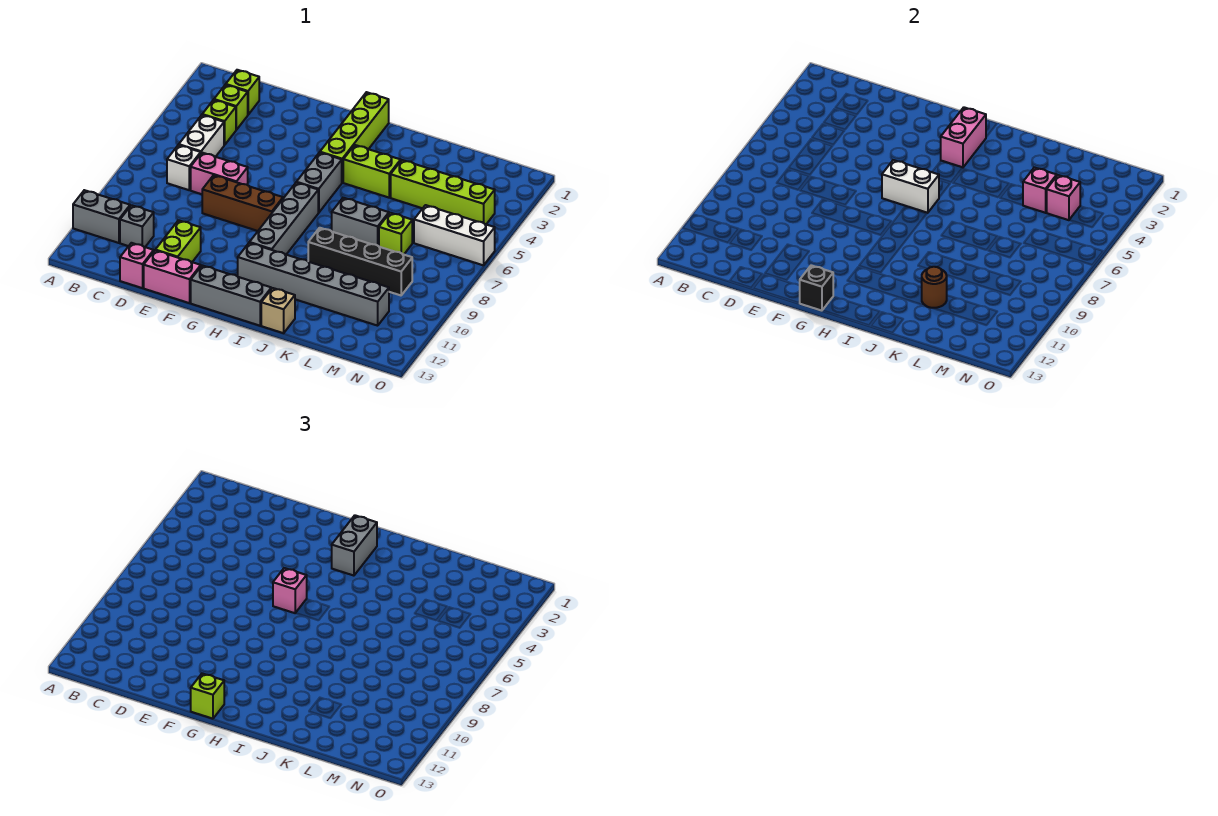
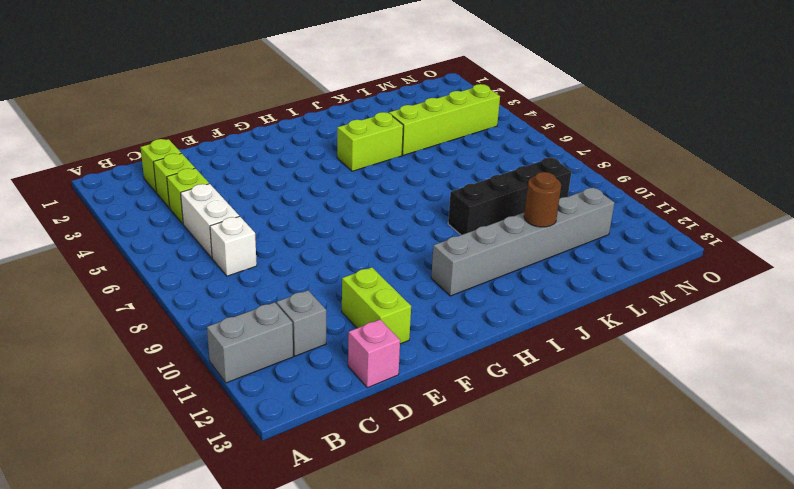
none -> pink brick D7:E7 level 1
none -> brown brick E8:G8 level 1
none -> pink brick E13:F13 level 1
none -> grey brick G13:I13 level 1

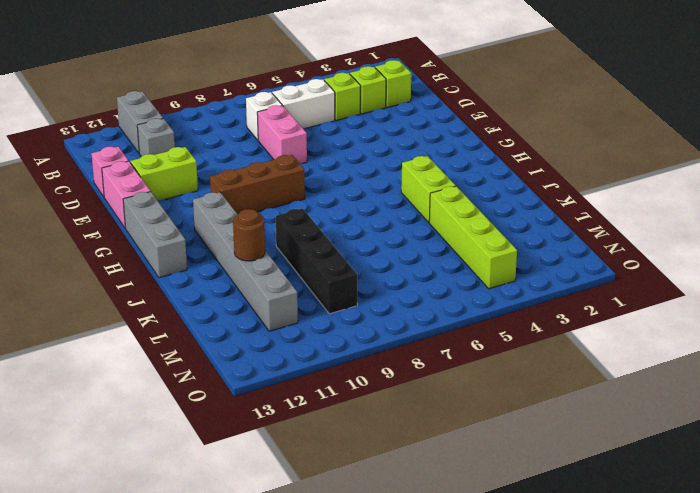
brown brick G8:G10 level 1 -> brown brick E8:G8 level 1
none -> lime brick H1:H4 level 1
none -> grey brick H5:H6 level 1
none -> grey brick H7:H10 level 1
none -> grey brick J7:K7 level 1

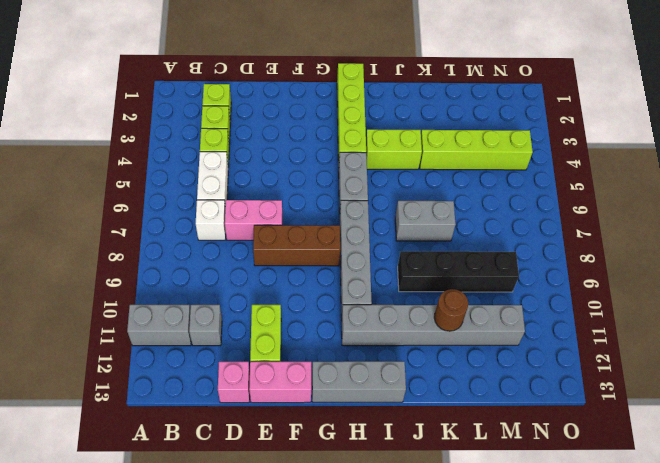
none -> tan brick J13 level 1
none -> lime brick L7 level 1
none -> white brick M6:O6 level 1
none -> white brick G6:H6 level 2

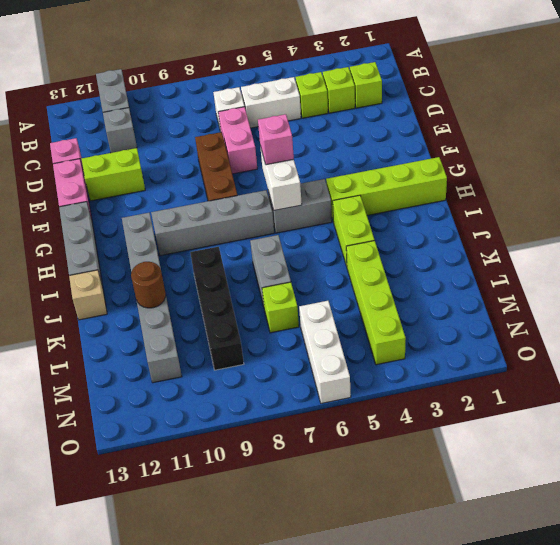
none -> black brick G13 level 2
none -> pink brick H2:H3 level 2
none -> pink brick L4 level 2
none -> pink brick M4 level 2

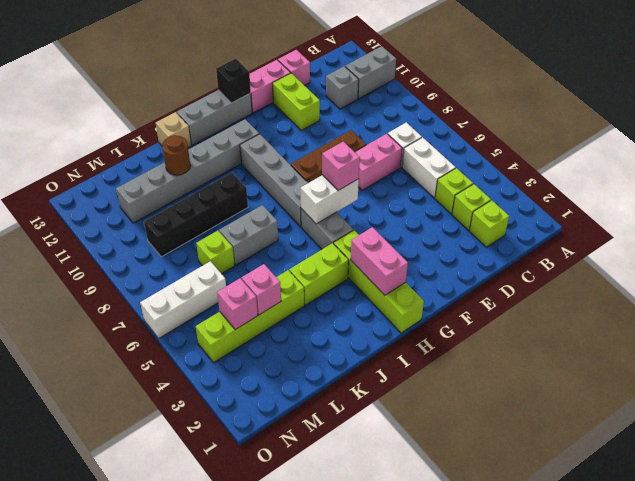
none -> lime brick G13 level 3
none -> grey brick H2:H3 level 3

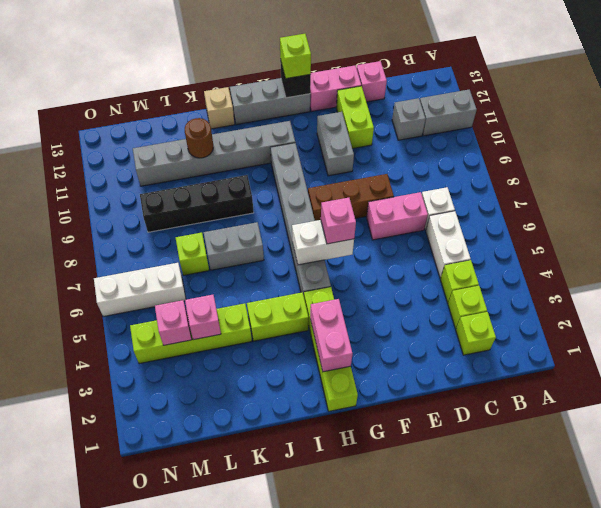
grey brick F10:F11 level 1 -> grey brick H2:H3 level 3

